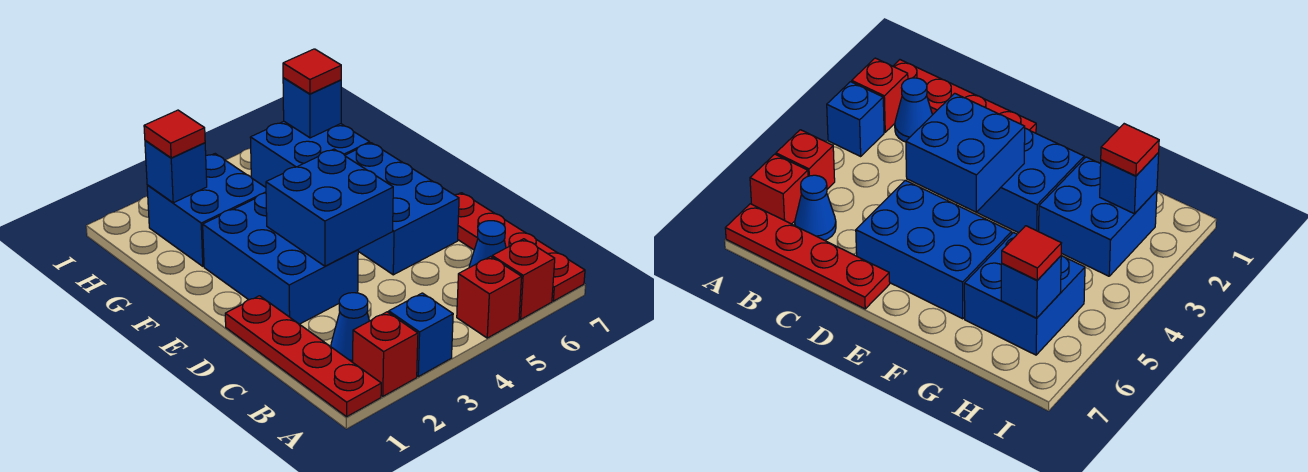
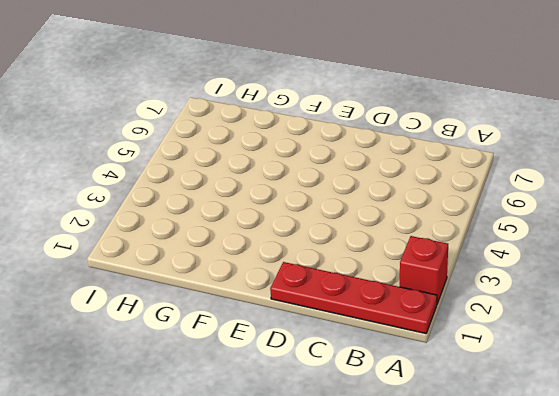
none -> blue brick A3 level 1
none -> red brick A5 level 1
none -> red brick A6 level 1

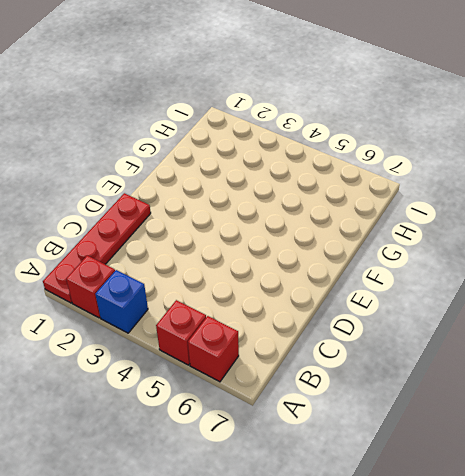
none -> red plate A7:D7 level 1
none -> blue cone B2 level 1
none -> blue cone B6 level 1

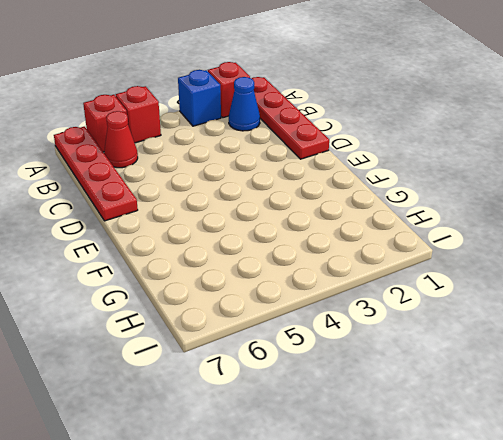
red cone B6 level 1 -> blue cone B6 level 1
none -> blue brick D2:F3 level 1
none -> blue brick D5:F6 level 1
none -> blue brick G2:H3 level 1

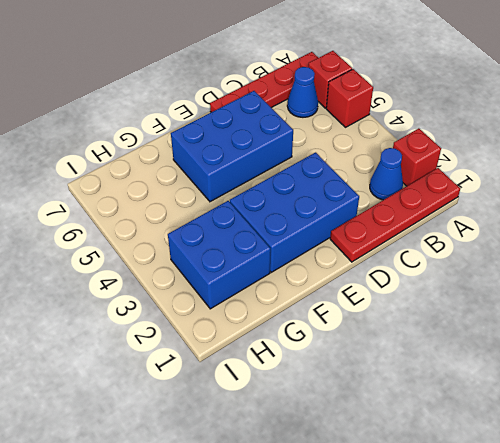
none -> blue brick A3 level 1
none -> blue brick G5:H6 level 1
none -> blue brick D3:E4 level 2

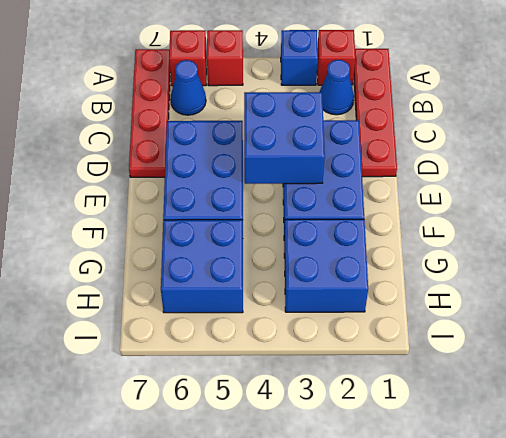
none -> blue brick H2 level 2
none -> blue brick H6 level 2
none -> red tile H2 level 3

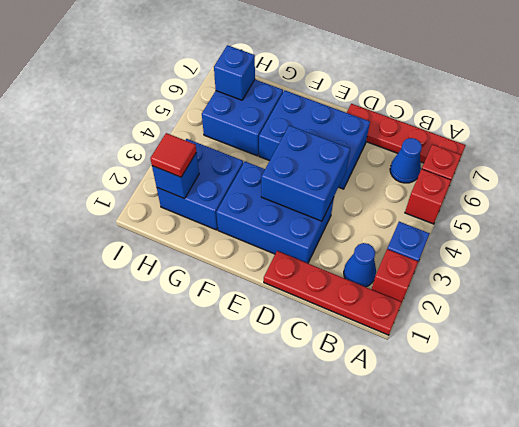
none -> red tile H6 level 3

